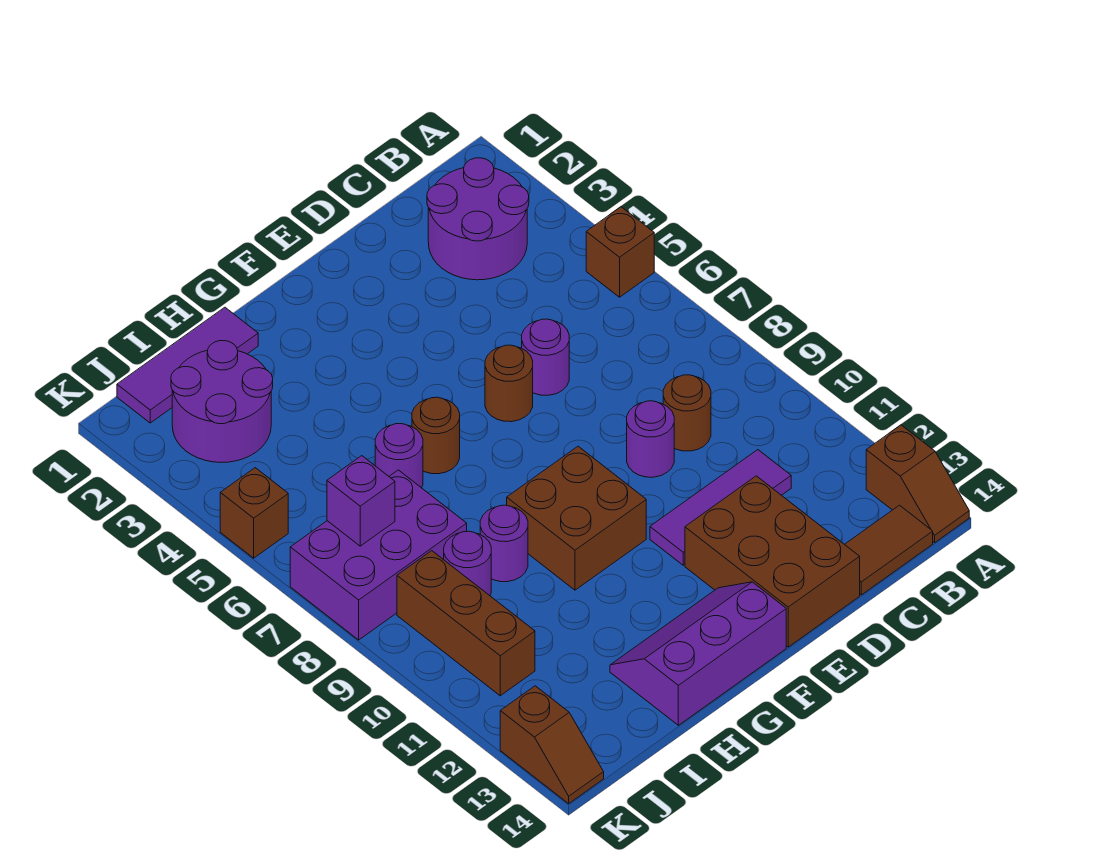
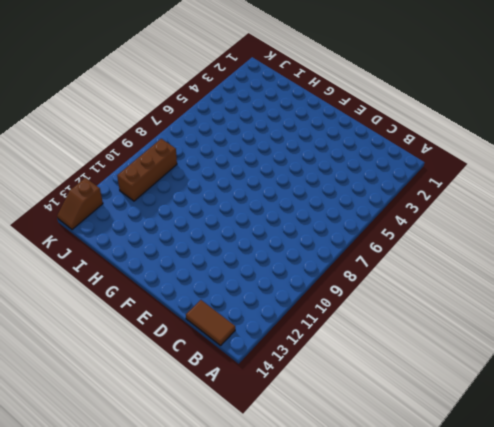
none -> brown brick A5 level 1
none -> brown slope A13:A14 level 1 top 13
none -> purple round brick B2:C3 level 1

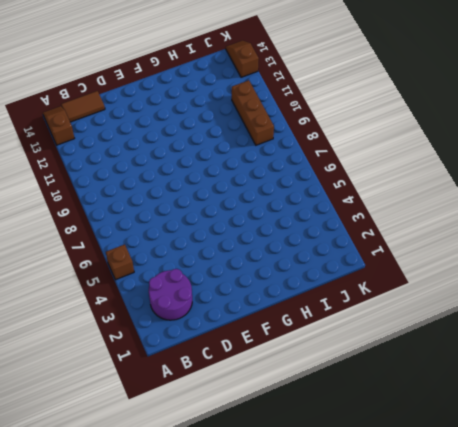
none -> brown round brick C9 level 1
none -> purple tile C11:E11 level 1
none -> purple round brick D6 level 1

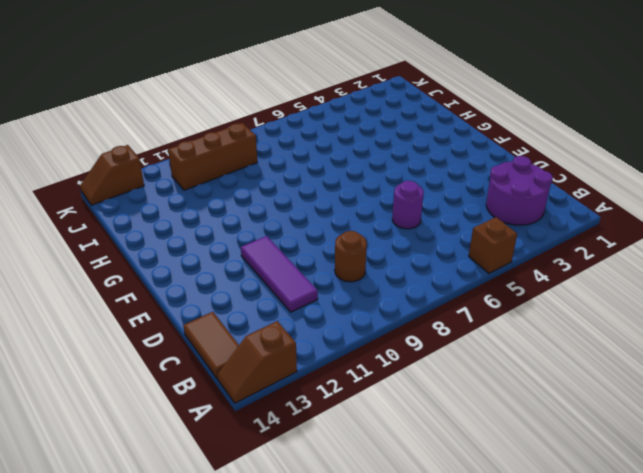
none -> purple round brick D9 level 1
none -> brown brick D12:E14 level 1
none -> brown round brick E6 level 1

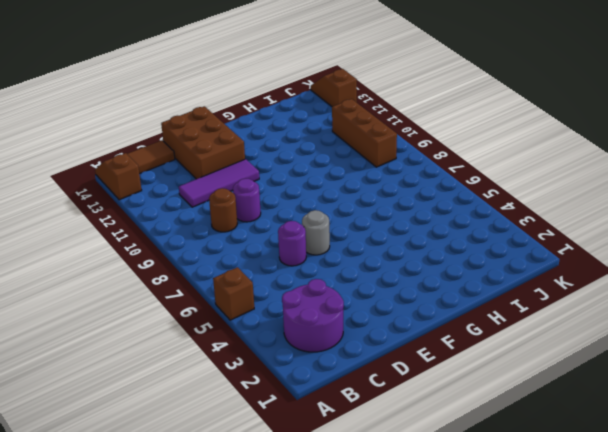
grey round brick E6 level 1 -> brown round brick E6 level 1
none -> brown brick F9:G10 level 1
none -> purple slope F13:H14 level 1 top 14
none -> brown round brick G6 level 1

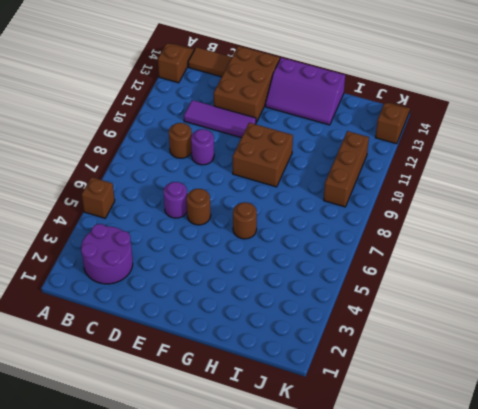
none -> purple tile H1:J1 level 1
none -> purple round brick H6 level 1
none -> purple round brick H9 level 1

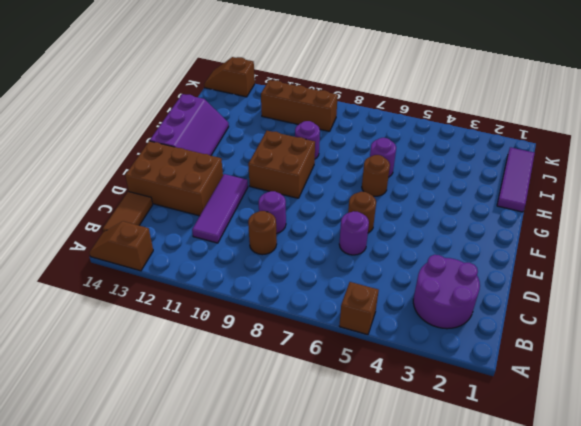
none -> purple round brick I2:J3 level 1
none -> purple brick I7:K8 level 1
none -> purple round brick I9 level 1

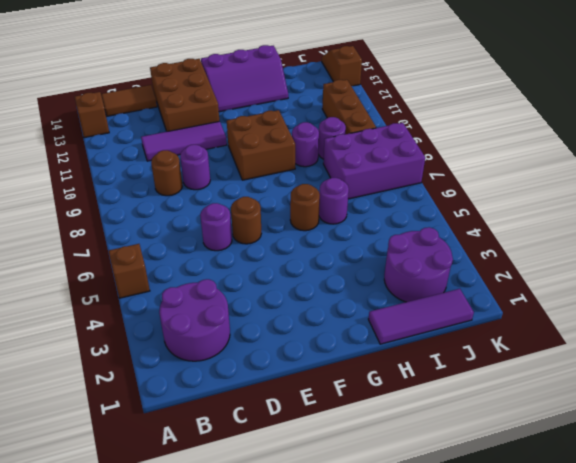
none -> brown brick K5 level 1
none -> purple brick J7 level 2

